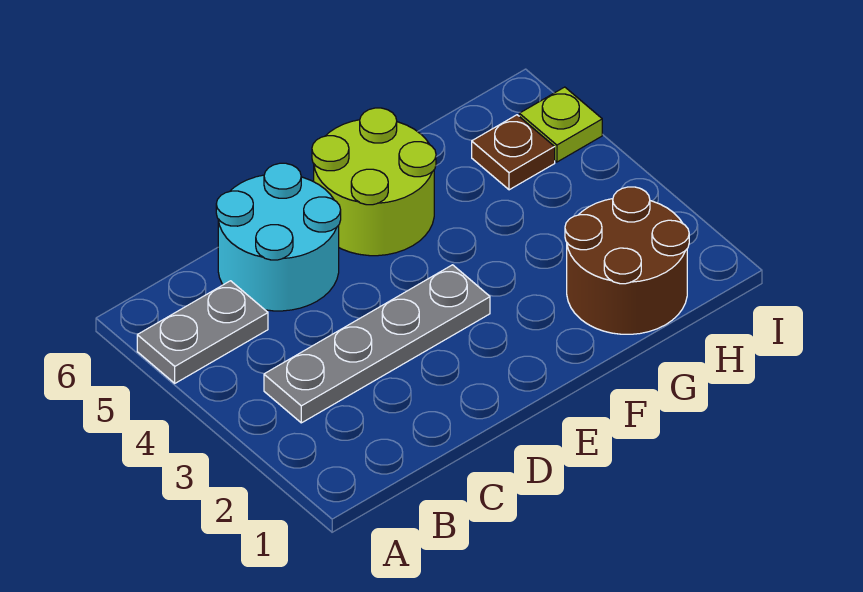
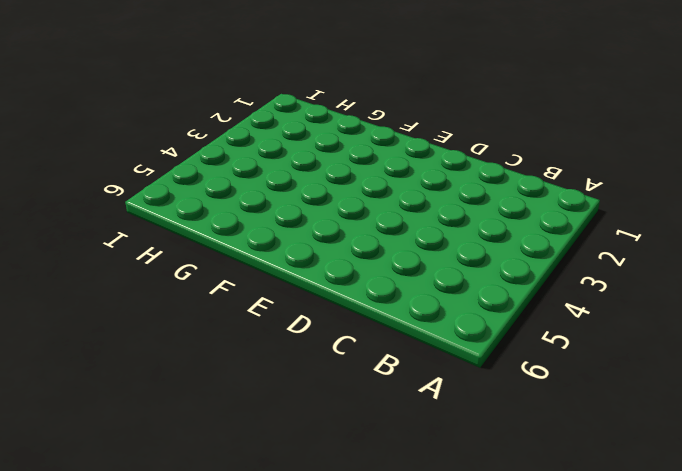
none -> grey plate A5:B5 level 1
none -> grey plate B3:E3 level 1

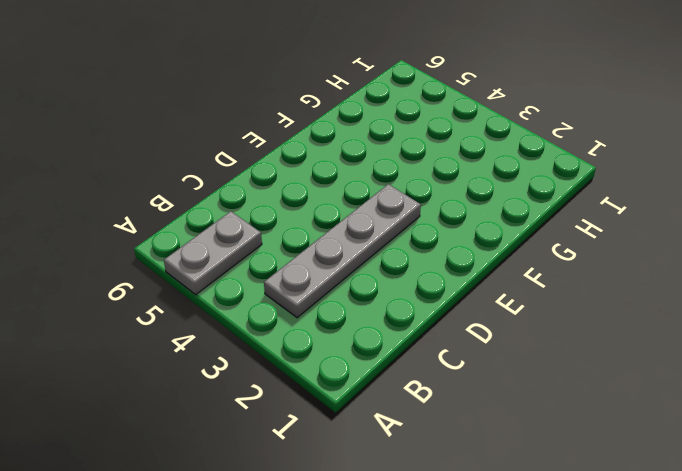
none -> cyan round brick C5:D6 level 1
none -> lime round brick E5:F6 level 1

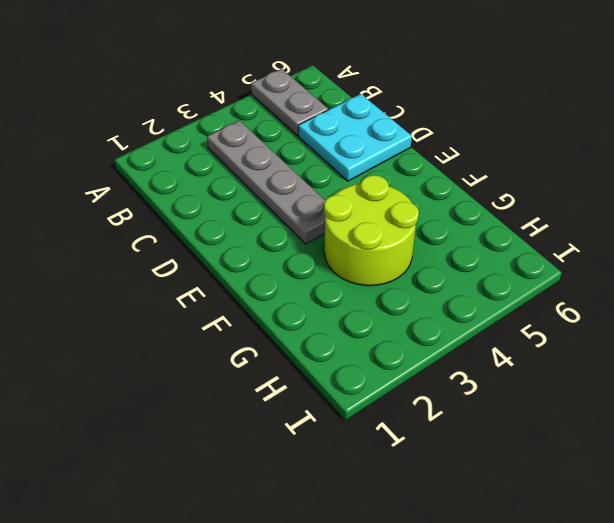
cyan plate C5:D6 level 1 -> cyan round brick C5:D6 level 1
lime round brick F3:G4 level 1 -> lime round brick E5:F6 level 1
none -> brown round brick G1:H2 level 1
none -> brown plate H5 level 1

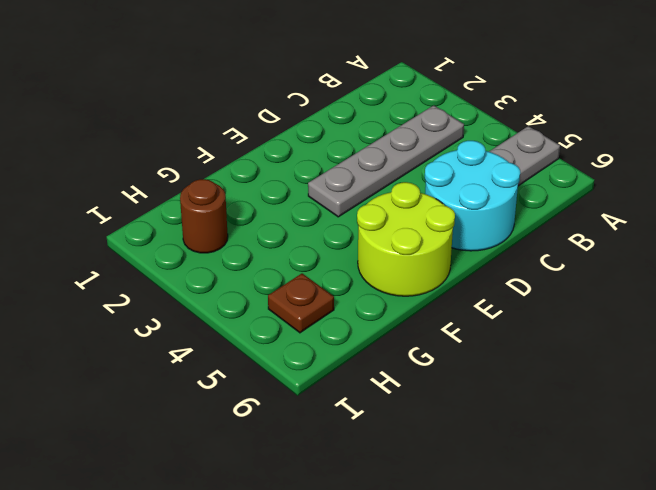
brown round brick H2 level 1 -> brown round brick G1:H2 level 1
none -> lime plate I5 level 1

